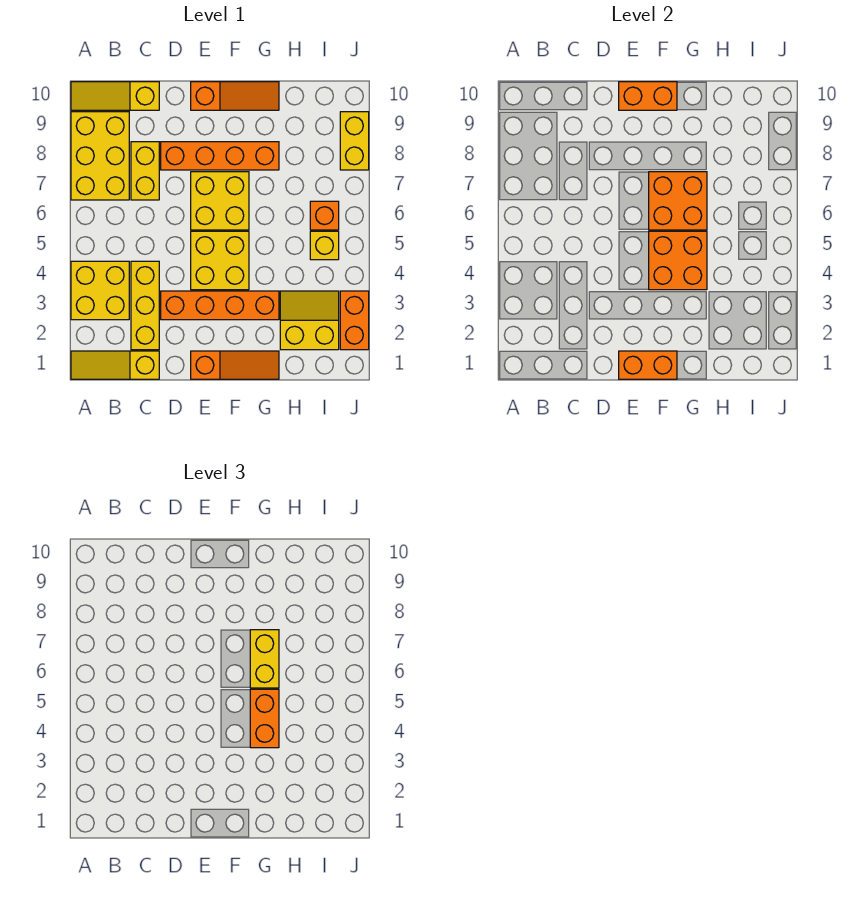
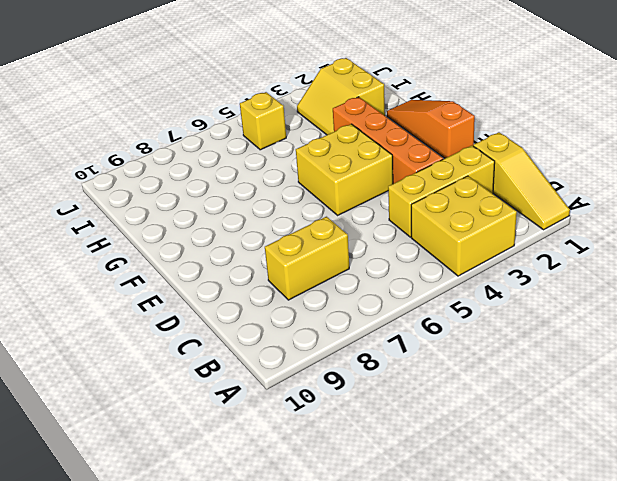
none -> yellow brick A7:B9 level 1
none -> yellow slope A10:C10 level 1 top C
none -> orange brick D8:G8 level 1

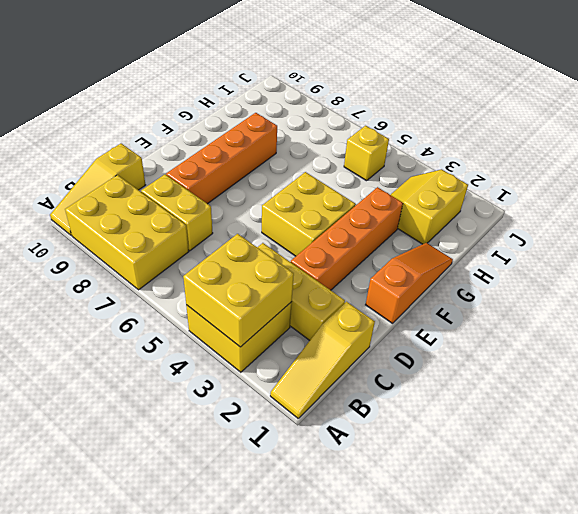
yellow brick A3:B4 level 2 -> yellow brick E6:F7 level 1
none -> orange slope E10:G10 level 1 top E
none -> orange brick I6 level 1
none -> orange brick J2:J3 level 1

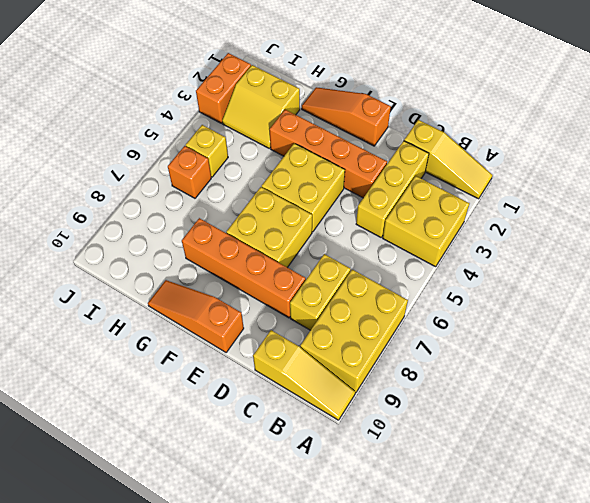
none -> yellow brick J8:J9 level 1
none -> orange brick E1:F1 level 2
none -> orange brick E10:F10 level 2

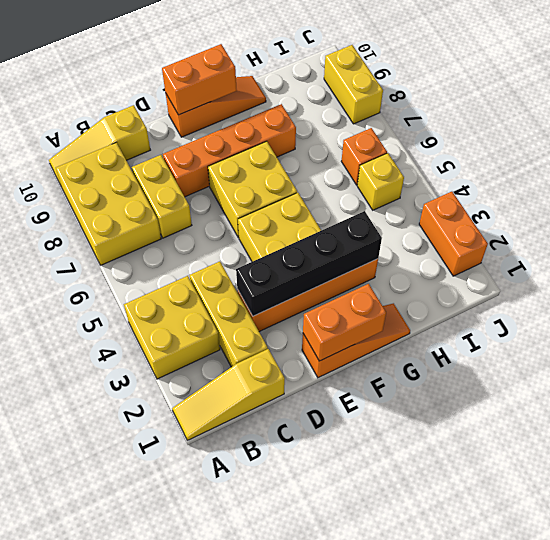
black brick D3:G3 level 2 -> none
none -> yellow slope H2:I3 level 1 top 2
none -> orange brick F4:G5 level 2
none -> orange brick F6:G7 level 2

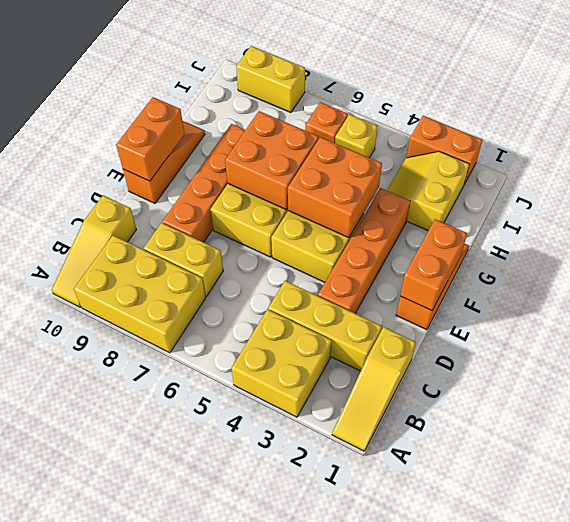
none -> orange brick G4:G5 level 3
none -> yellow brick G6:G7 level 3

